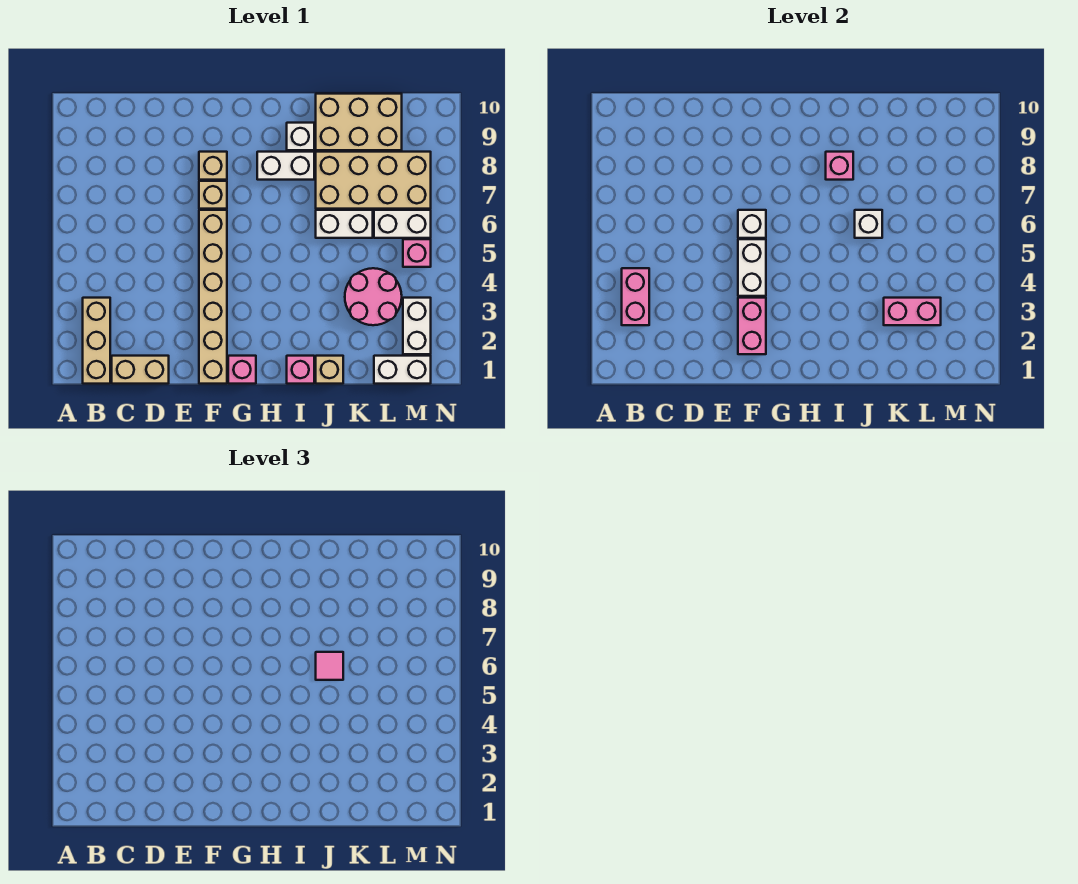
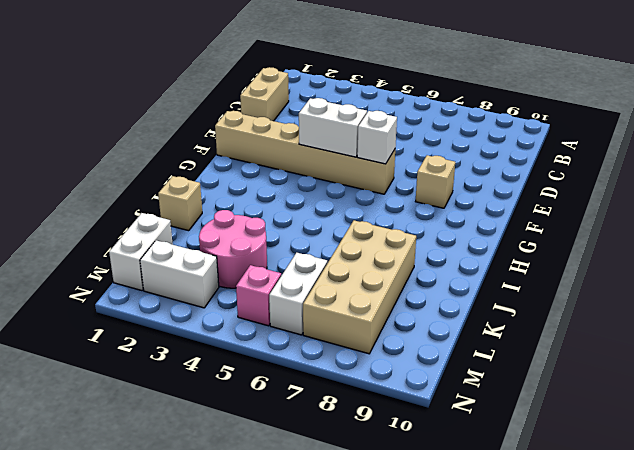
none -> tan brick B1:B3 level 1
none -> tan brick F7 level 1
none -> pink brick G1 level 1

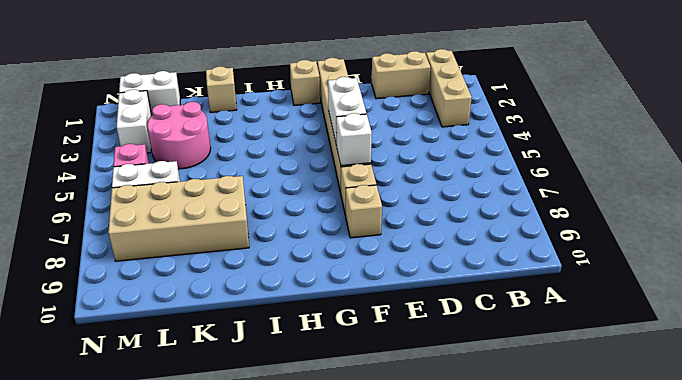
tan brick G1 level 1 -> pink brick G1 level 1
none -> white brick H8:I8 level 1
none -> pink brick I1 level 1
none -> white brick I9 level 1

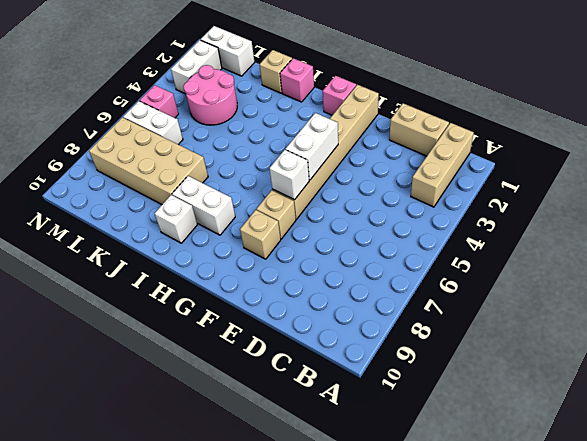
none -> white brick J6:K6 level 1
none -> tan brick J9:L10 level 1
none -> pink brick B3:B4 level 2

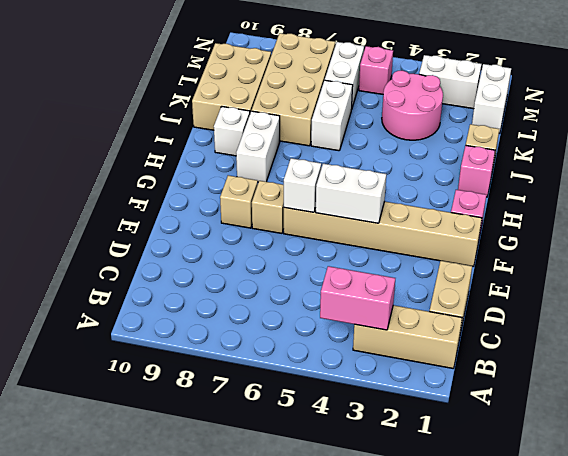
none -> pink brick F2:F3 level 2
none -> pink brick I8 level 2
none -> white brick J6 level 2

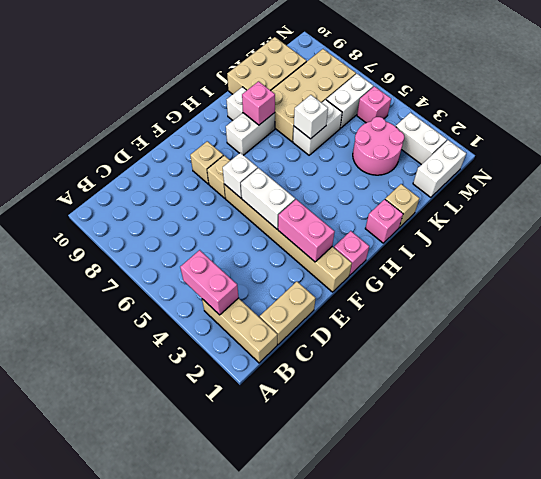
none -> pink brick K3:L3 level 2
none -> pink tile J6 level 3

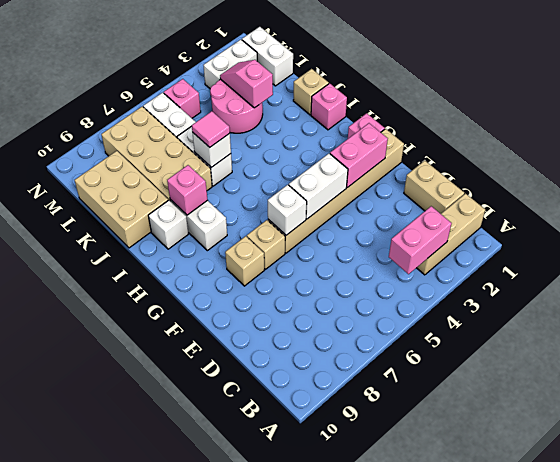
pink slope K3:L3 level 2 top K -> pink brick K3:L3 level 2

